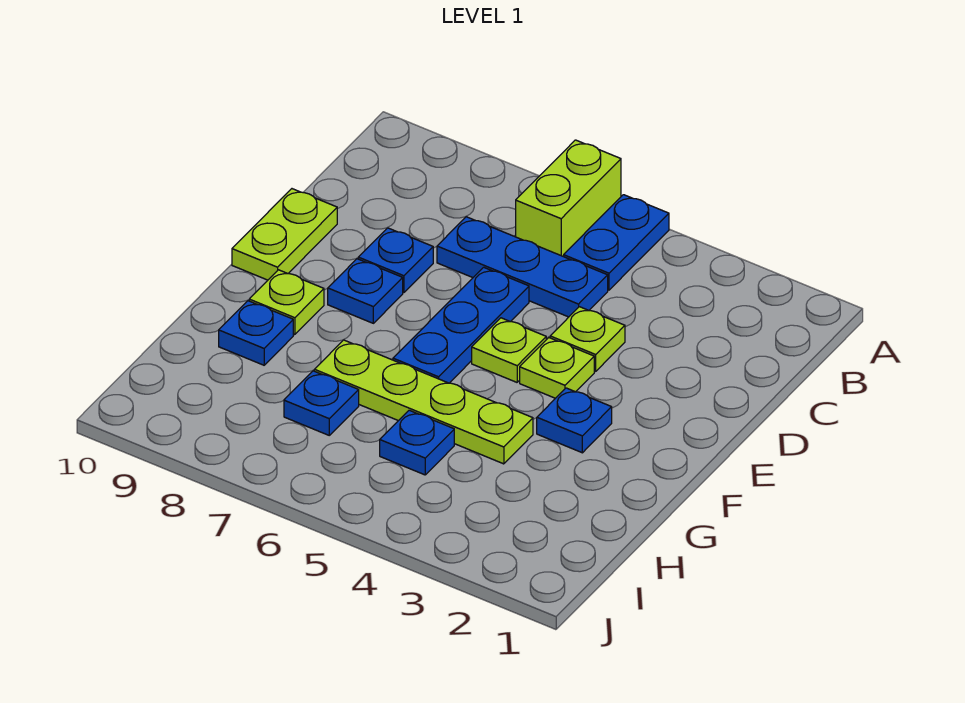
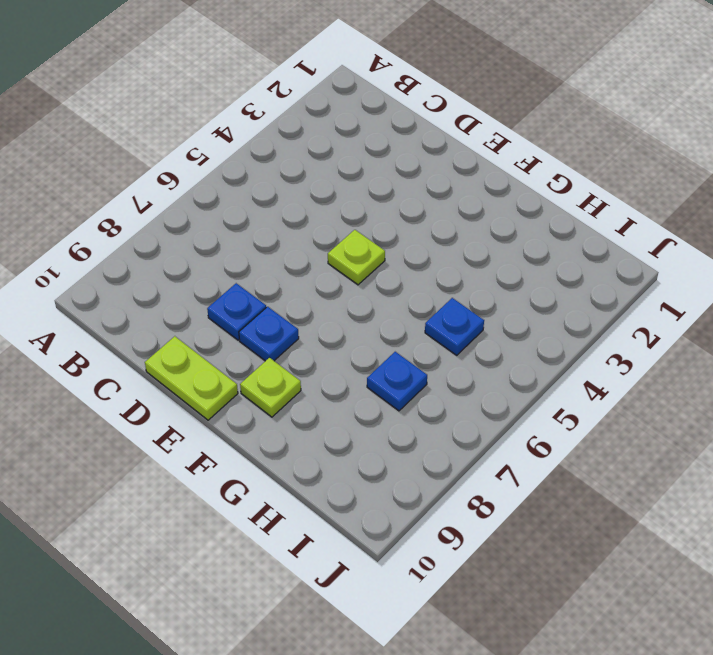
none -> blue plate A5:B5 level 1
none -> lime brick A6:B6 level 1
none -> blue plate C5:C7 level 1

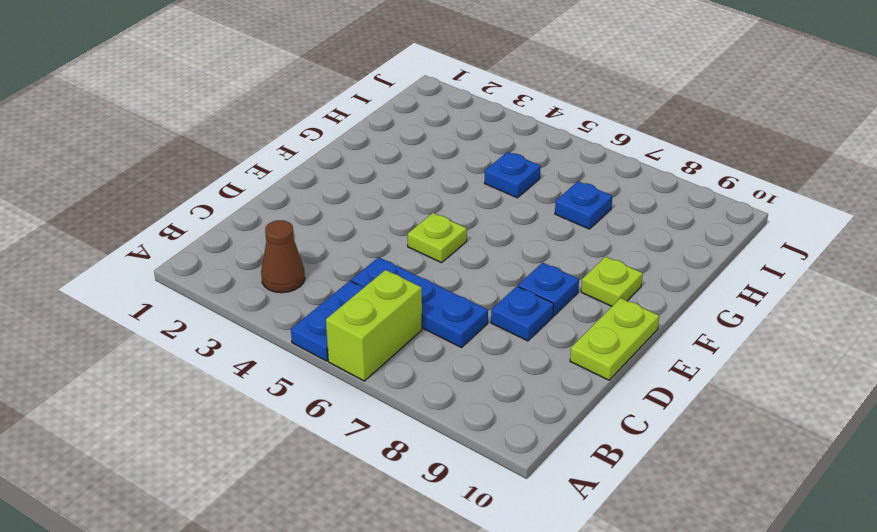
brown cone B3 level 1 -> none
none -> lime plate D4 level 1
none -> blue plate D6:F6 level 1
none -> lime plate E4 level 1

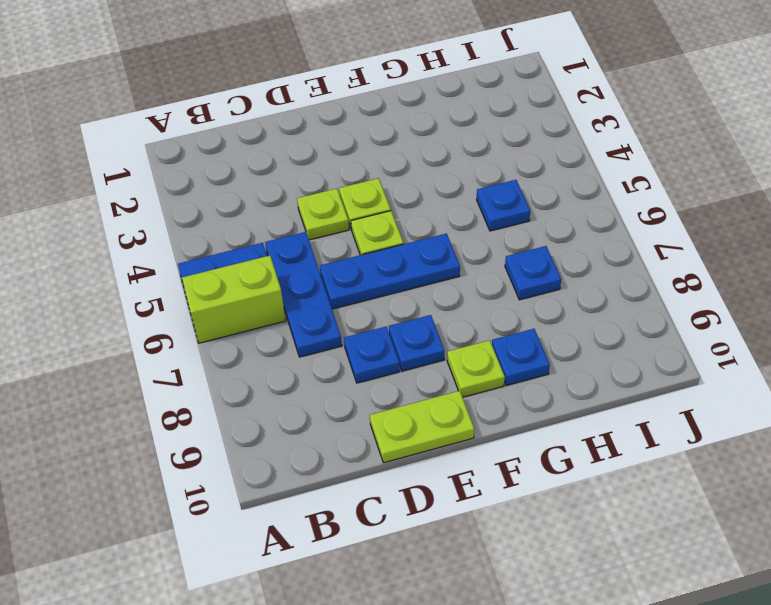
none -> blue plate F3 level 1
none -> lime plate G4:G7 level 1

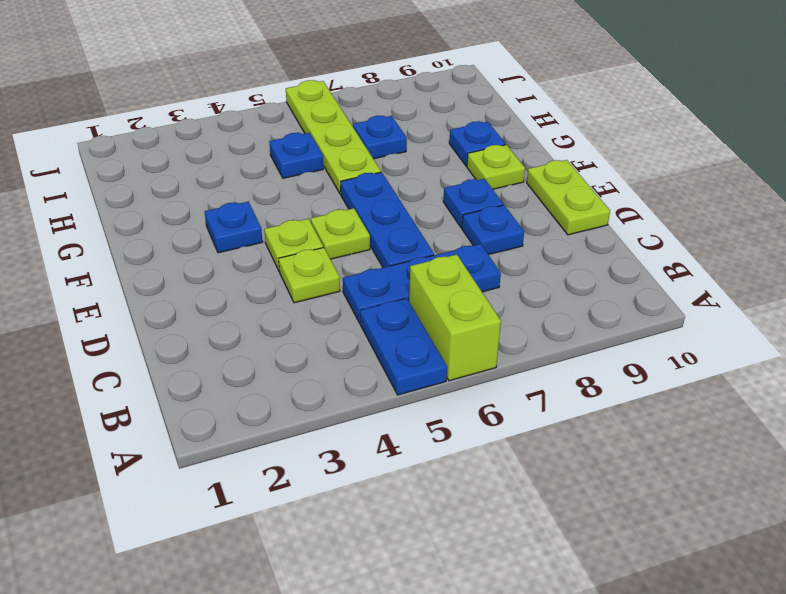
lime plate G6:J6 level 1 -> lime plate G4:G7 level 1

